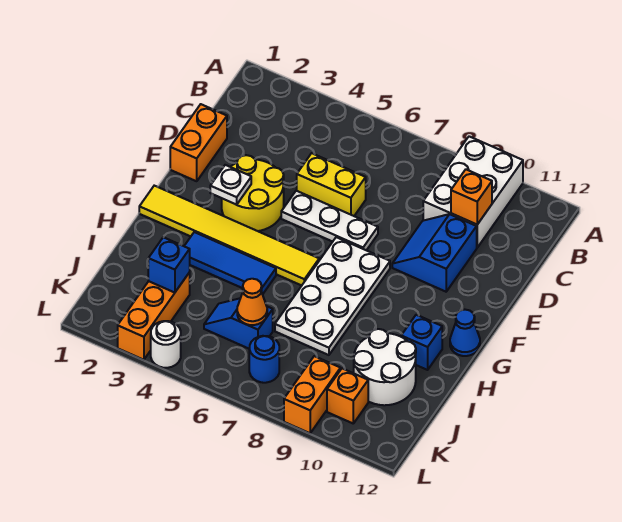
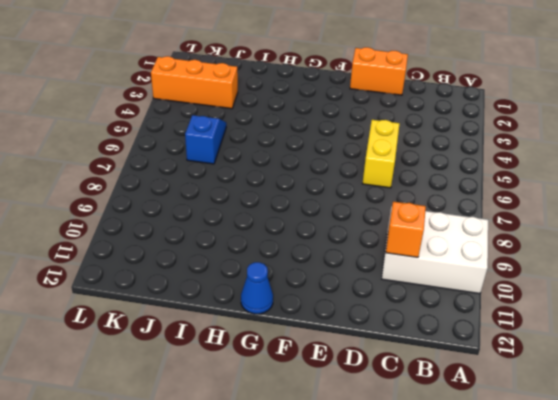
none -> blue slope D9:E10 level 1 top 10
none -> yellow round brick E3:F4 level 1
none -> white plate E5:E7 level 1

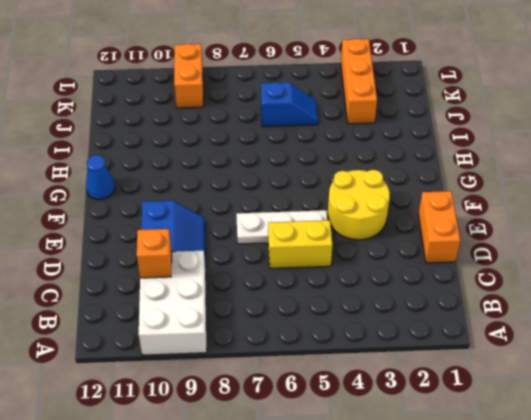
none -> white plate F7:I8 level 1
none -> yellow tile G1:G6 level 1
none -> blue tile H3:H5 level 1

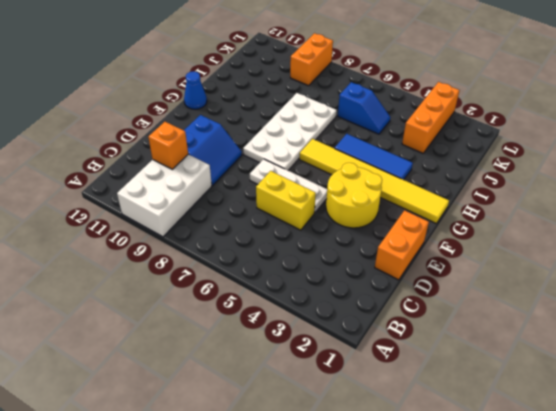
none -> blue brick H11 level 1
none -> white round brick I10:J11 level 1
none -> blue round brick K7 level 1

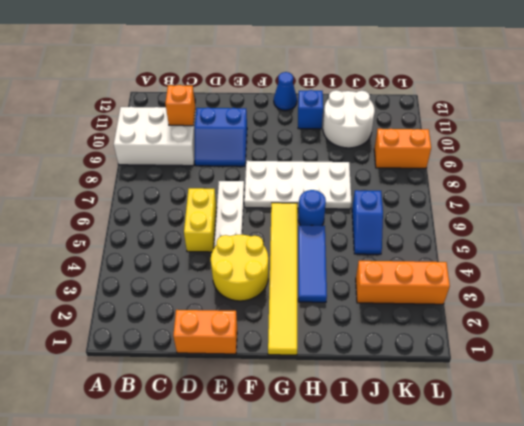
blue round brick H6 level 1 -> blue round brick K7 level 1
none -> orange brick K10 level 1
none -> white round brick L4 level 1
none -> white plate F3 level 2

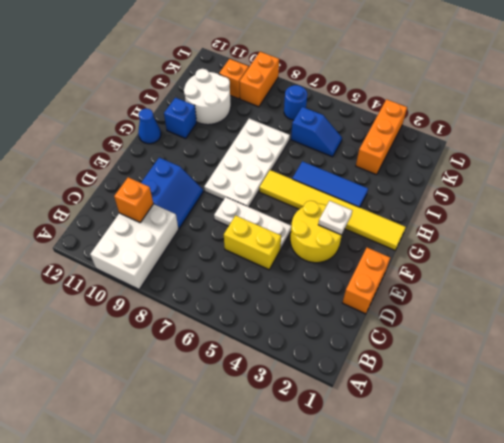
none -> white round brick L4 level 1
none -> blue brick J3 level 2
none -> orange cone J6 level 2

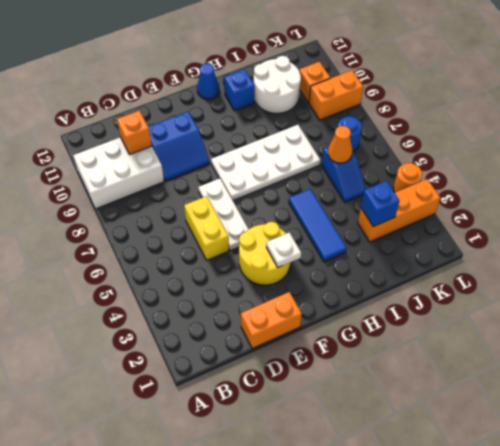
orange round brick L4 level 1 -> white round brick L4 level 1
none -> yellow tile G1:G6 level 1

